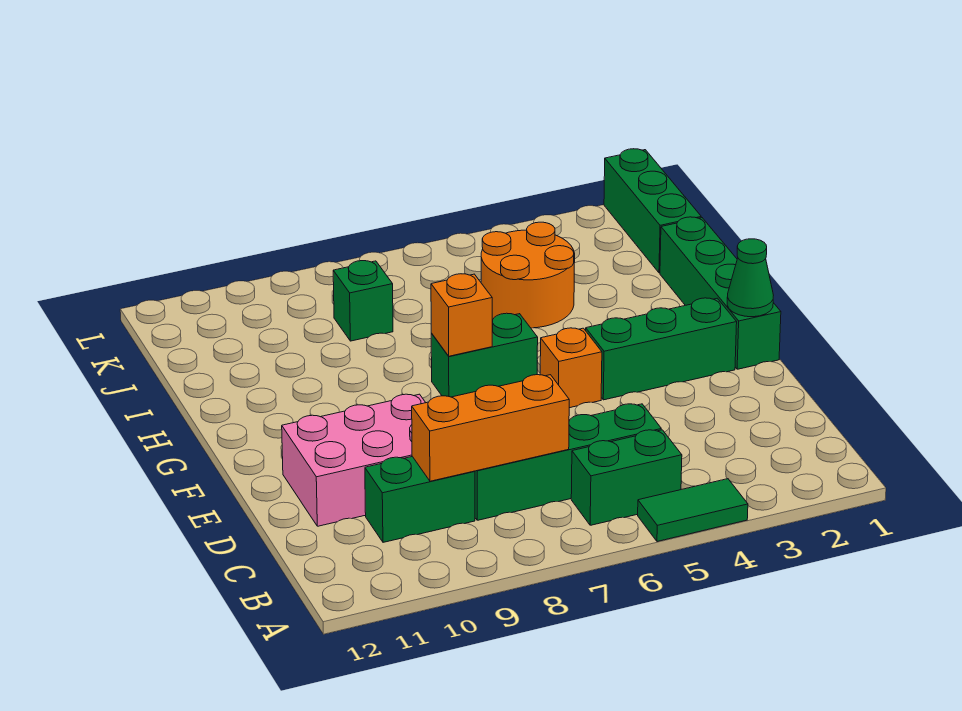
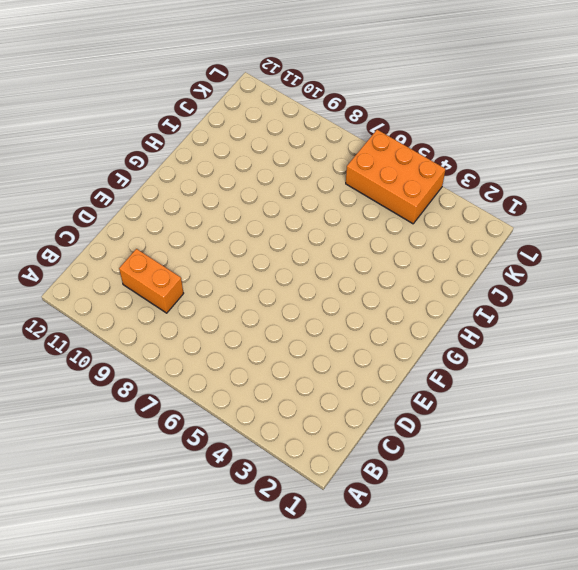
orange brick C9:C10 level 1 -> green brick C9:C10 level 1
orange brick K4:L6 level 1 -> none
none -> green tile A4:A5 level 1
none -> green brick B5:B6 level 1
none -> green brick C5:C8 level 1

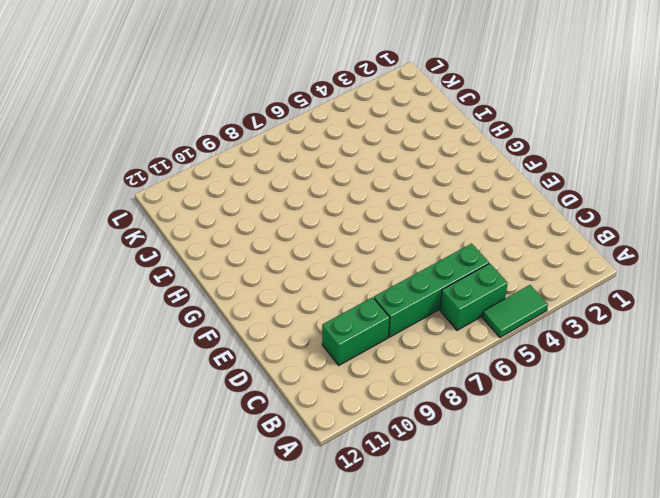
none -> pink brick D9:E11 level 1
none -> green brick F1:I1 level 1
none -> green brick F2:F4 level 1

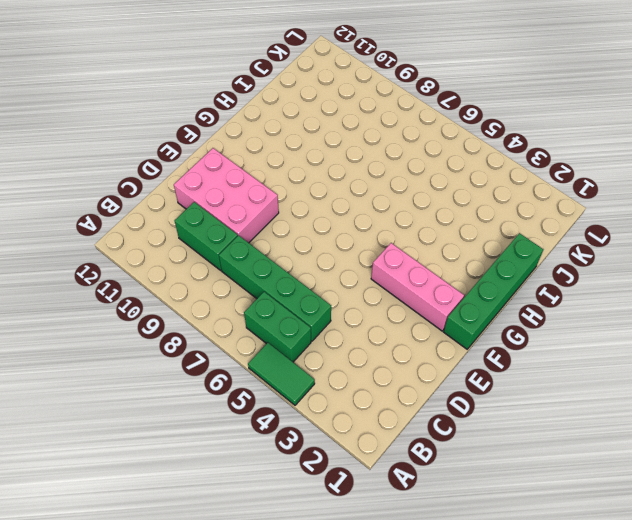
pink brick F2:F4 level 1 -> green brick F2:F4 level 1
none -> orange brick F5 level 1
none -> green brick G6:G7 level 1
none -> orange round brick I4:J5 level 1

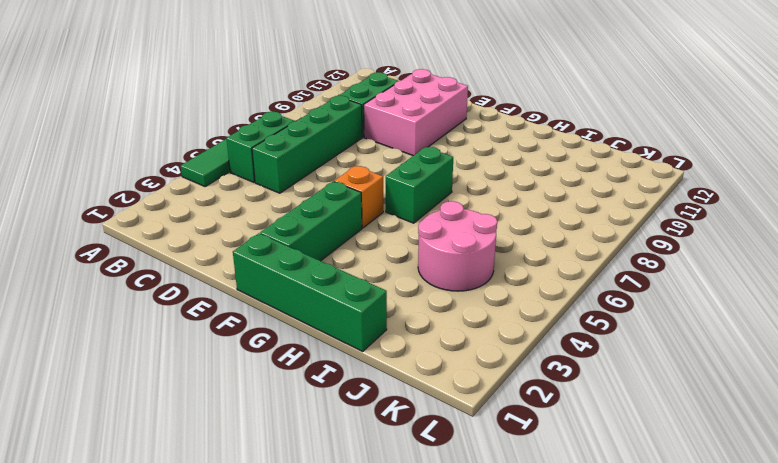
pink round brick I4:J5 level 1 -> orange round brick I4:J5 level 1
none -> green brick J1:L1 level 1
none -> green brick J8 level 1
none -> orange brick C7:C9 level 2

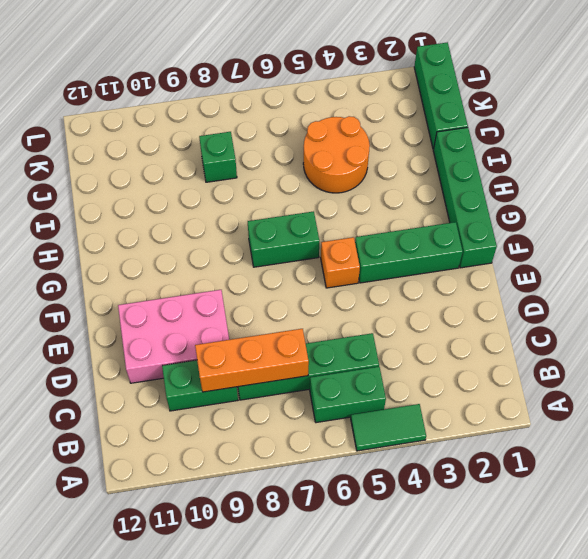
none -> green cone F1 level 2
none -> orange brick G7 level 2

